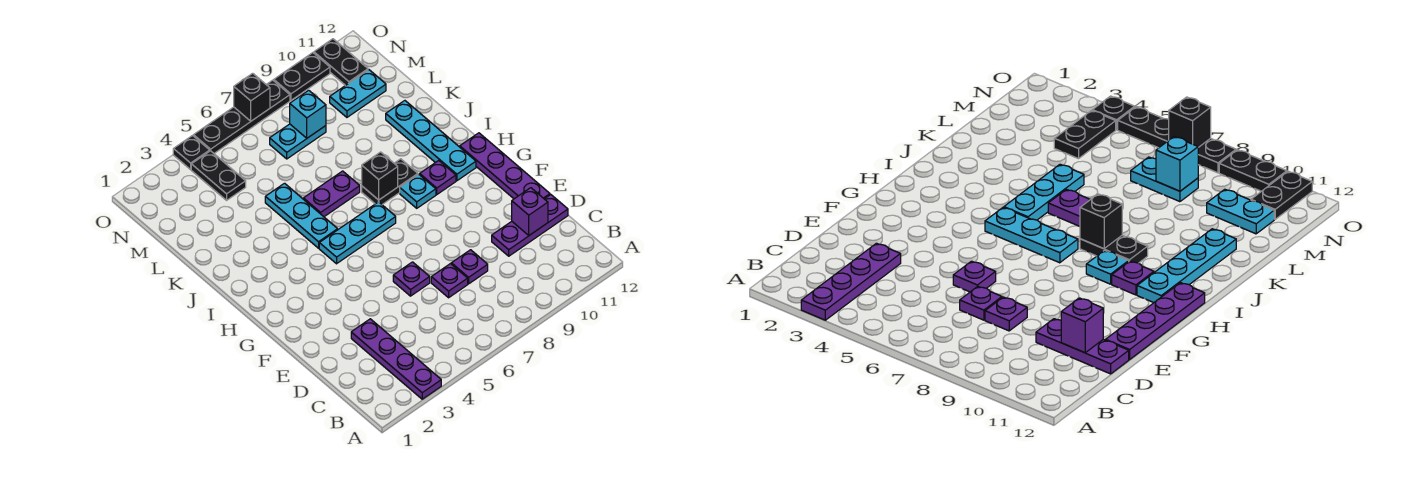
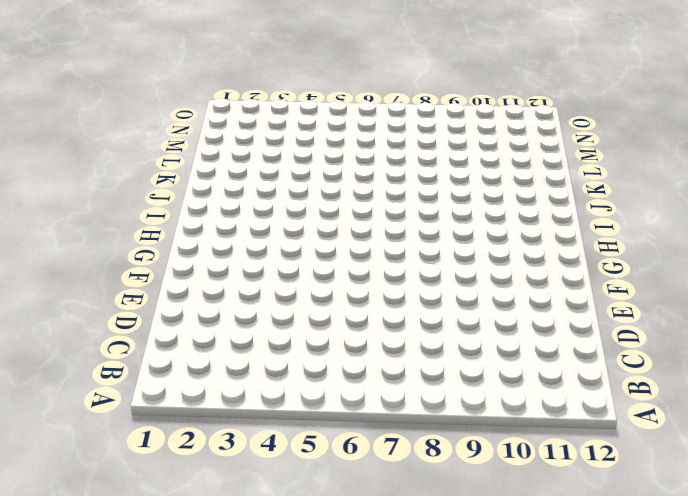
none -> purple plate A3:D3 level 1
none -> purple plate D7 level 1
none -> purple plate D8 level 1

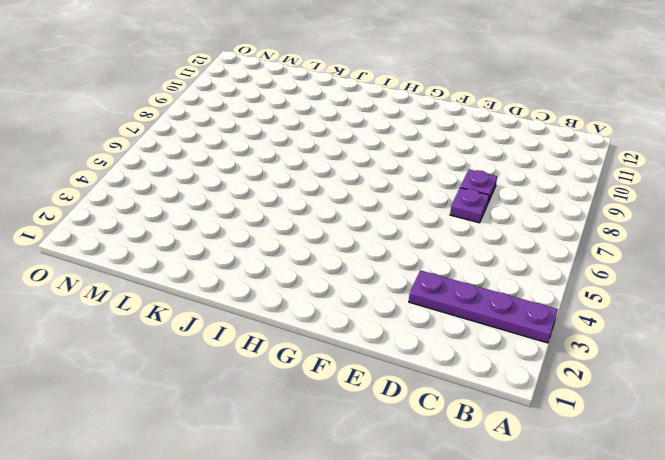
none -> purple plate D10:D12 level 1
none -> purple plate E6 level 1
none -> purple plate E12:H12 level 1

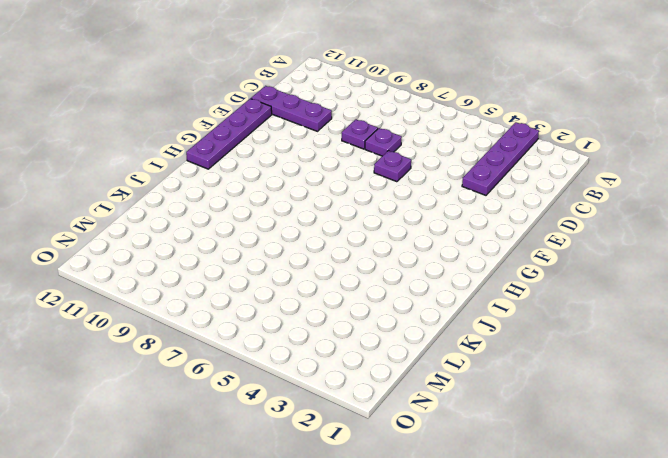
none -> cyan plate H5:H7 level 1
none -> cyan plate H9 level 1
none -> purple plate H10 level 1

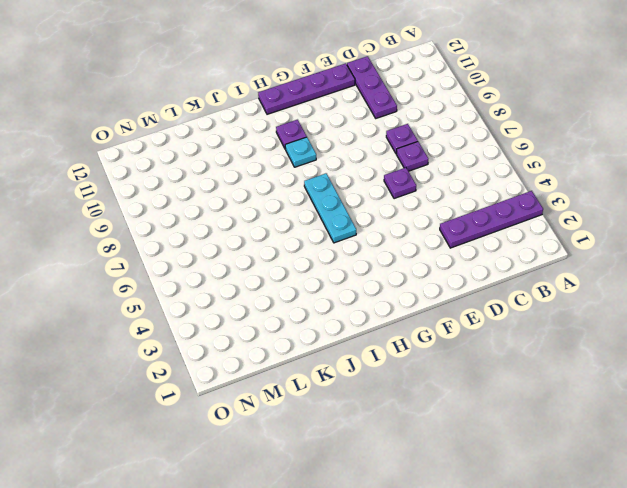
none -> cyan plate H11:K11 level 1
none -> cyan plate I5:K5 level 1
none -> black plate I8:I9 level 1

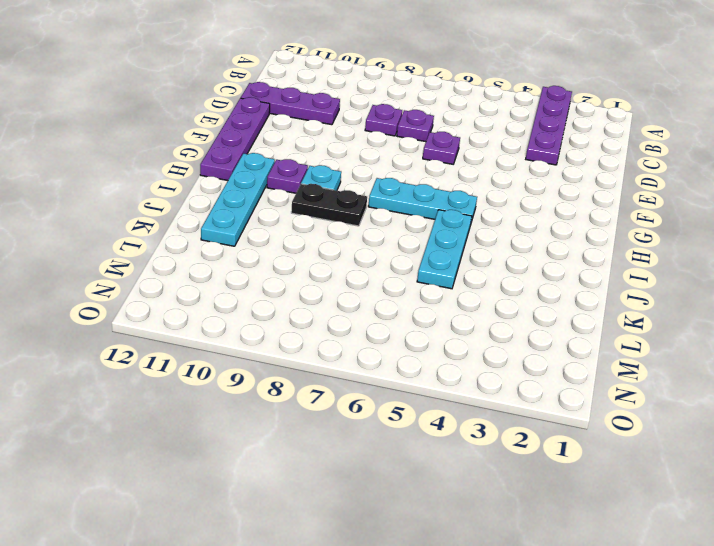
none -> purple plate J6:J7 level 1
none -> black plate M4:N4 level 1
none -> cyan plate M7:M8 level 1

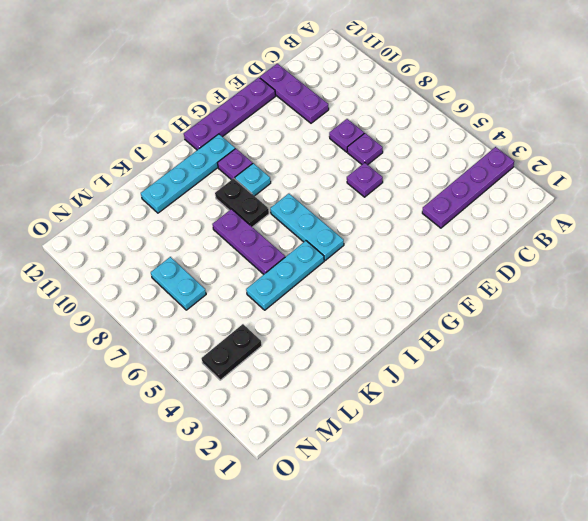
purple plate J6:J8 level 1 -> purple plate J6:J7 level 1
none -> cyan plate M10:M11 level 1
none -> black plate N11:O11 level 1
none -> black plate O4 level 1

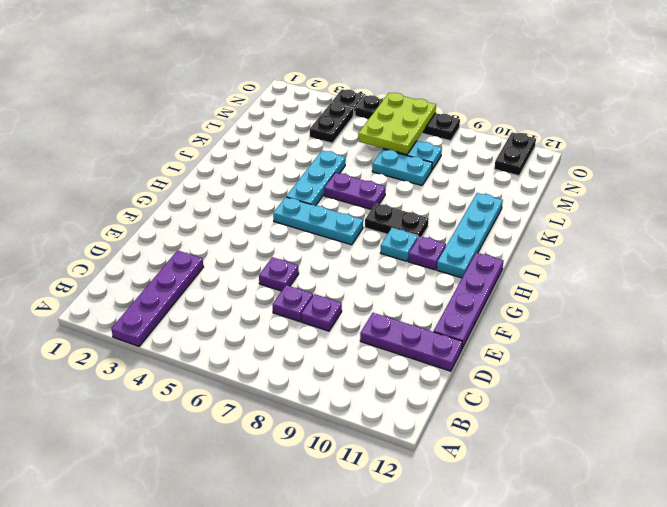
cyan plate L7:L8 level 1 -> cyan plate M10:M11 level 1
lime plate M6:O7 level 2 -> black brick O7 level 2
none -> black plate O9:O10 level 1
none -> purple brick D11 level 2
none -> black brick I8 level 2

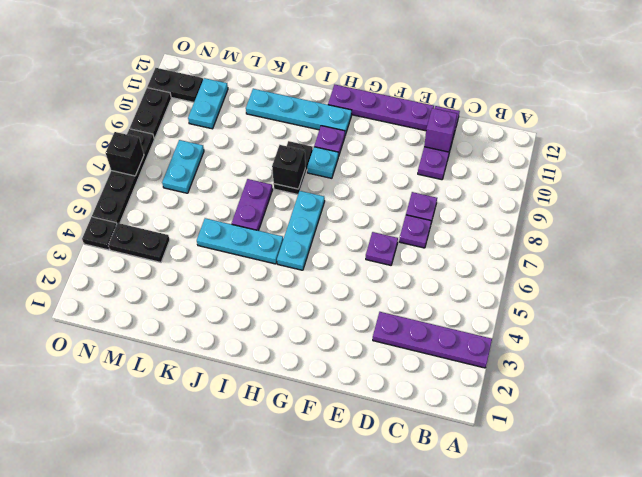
none -> cyan brick M8 level 2

